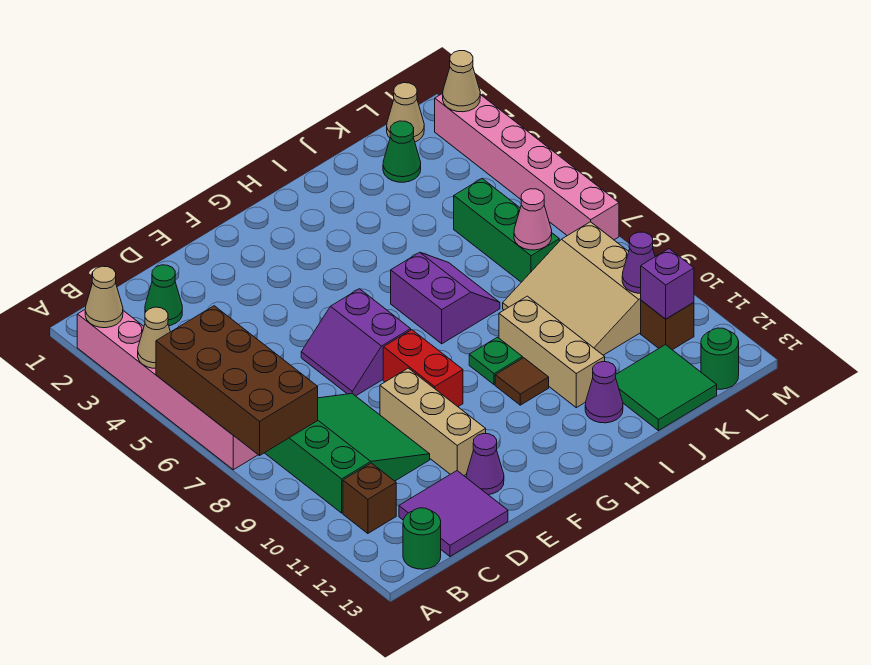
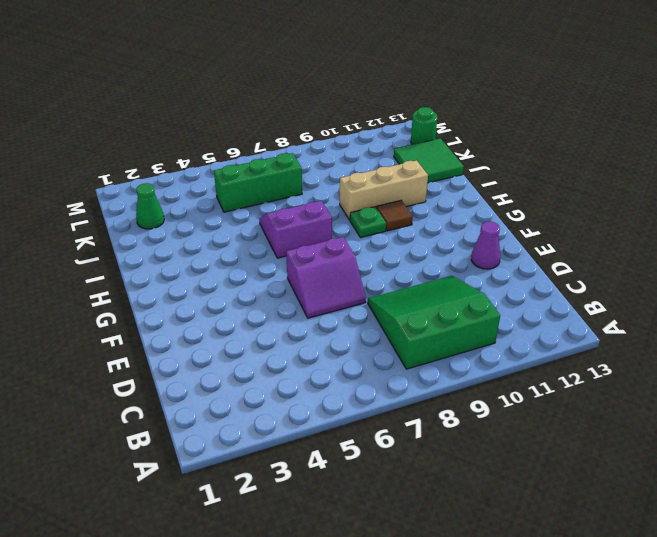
none -> pink brick A2:A7 level 1
none -> brown brick B11 level 1
none -> green round brick B13 level 1
none -> green cone C2 level 1

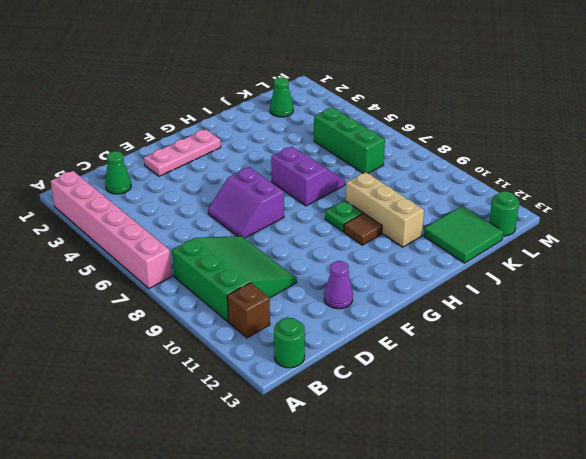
pink plate E2:G2 level 1 -> none
none -> purple tile C12:D13 level 1
none -> tan brick E9:E11 level 1
none -> red brick F8:F9 level 1
none -> purple cone I12 level 1

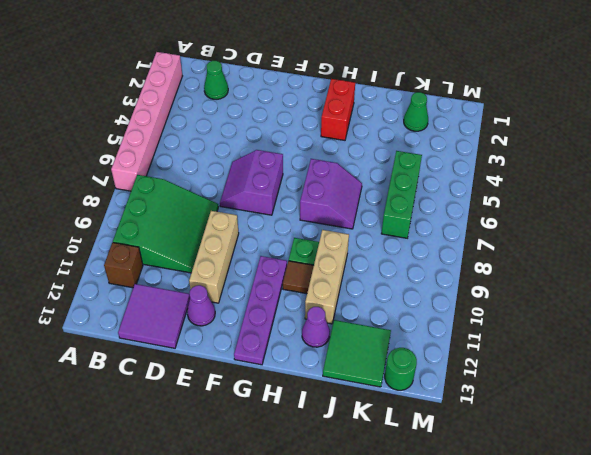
purple plate G10:G13 level 1 -> none
red brick H2:H3 level 1 -> red brick F8:F9 level 1
none -> green round brick B13 level 1
none -> tan slope J8:L10 level 1 top L
none -> tan cone L1 level 1
none -> brown brick L11 level 1

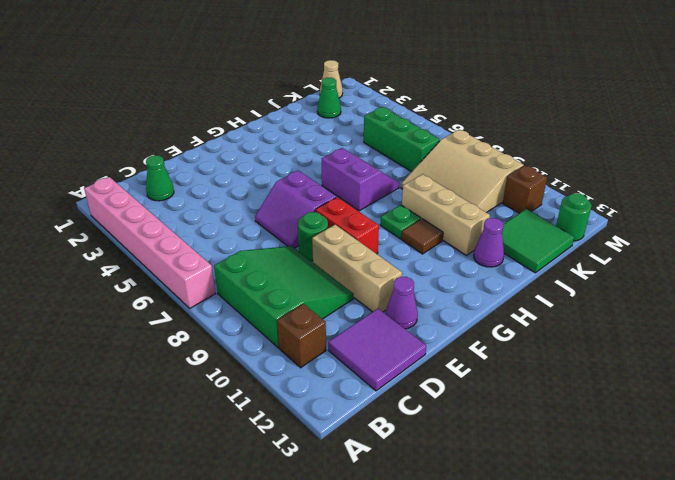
green round brick E8 level 1 -> green round brick B13 level 1
none -> pink brick M2:M7 level 1
none -> tan cone A2 level 2
none -> tan cone A4 level 2
none -> brown brick A5:B8 level 2

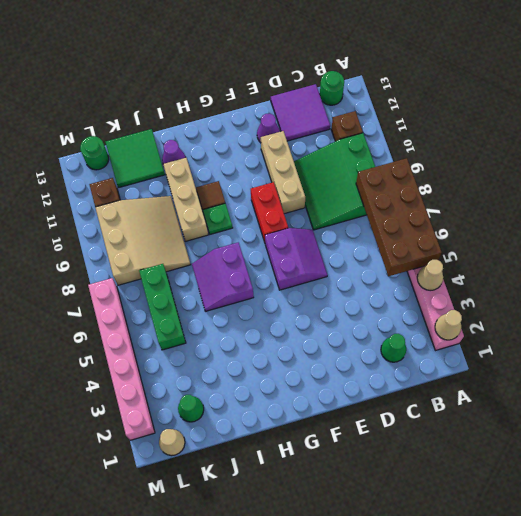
none -> pink cone K7 level 2
none -> purple cone L10 level 2
none -> purple brick L11 level 2
none -> tan cone M2 level 2

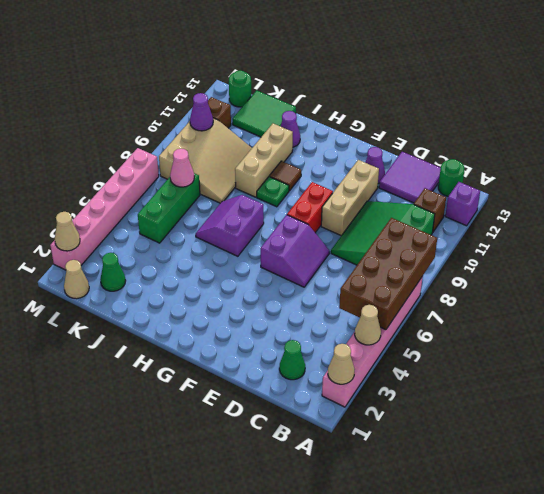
purple brick A12 level 1 -> purple brick L11 level 2

